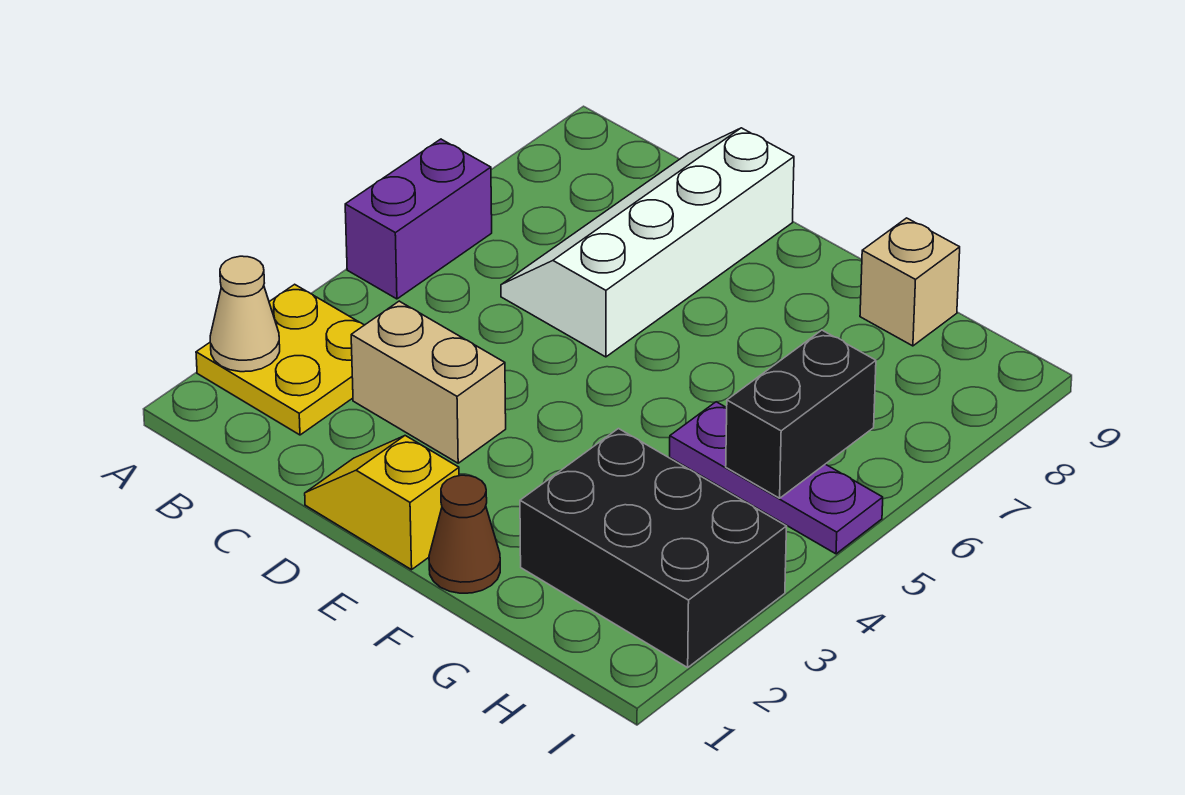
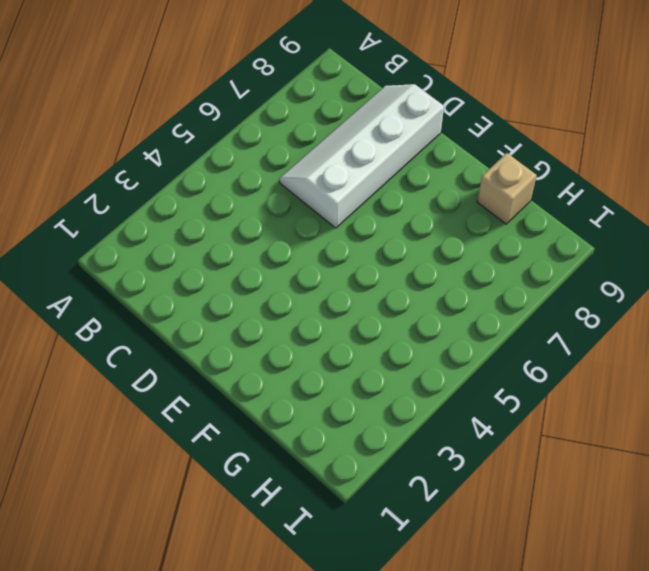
none -> yellow plate A2:B3 level 1
none -> purple brick A5:A6 level 1

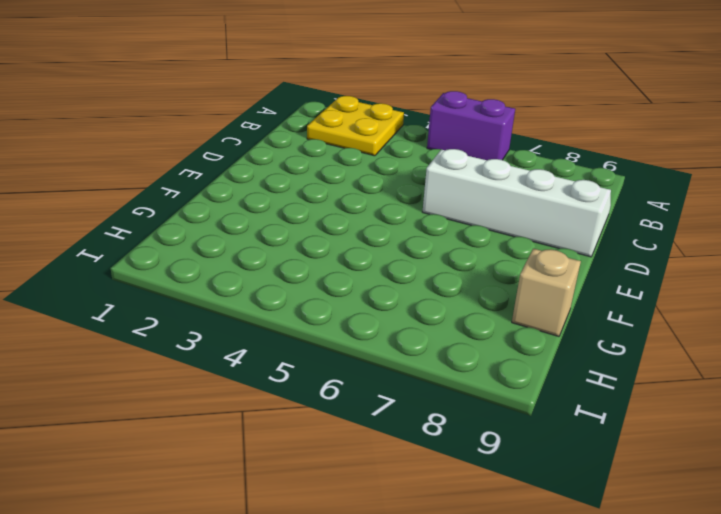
none -> tan brick C3:D3 level 1
none -> yellow slope D1:E1 level 1 top E

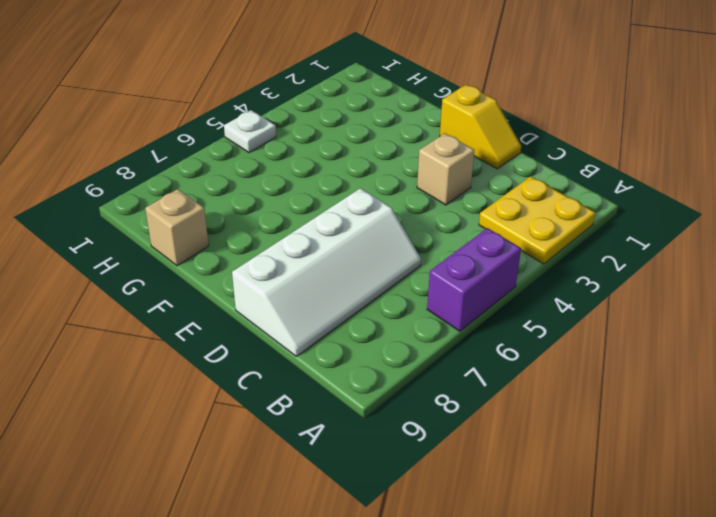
tan brick D3 level 1 -> tan brick C3:D3 level 1
white plate I5 level 1 -> purple plate G5:I5 level 1
none -> brown cone F1 level 1
none -> black brick G2:I3 level 1

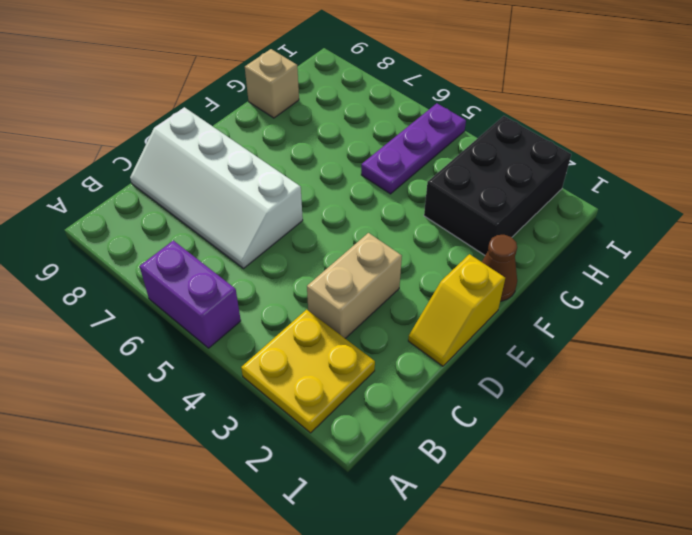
none -> tan cone A2 level 2
none -> black brick H5:H6 level 2

